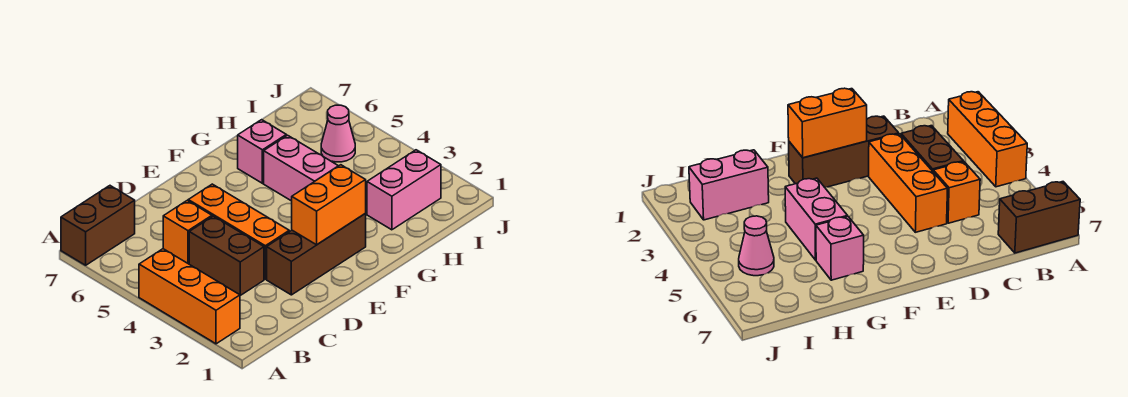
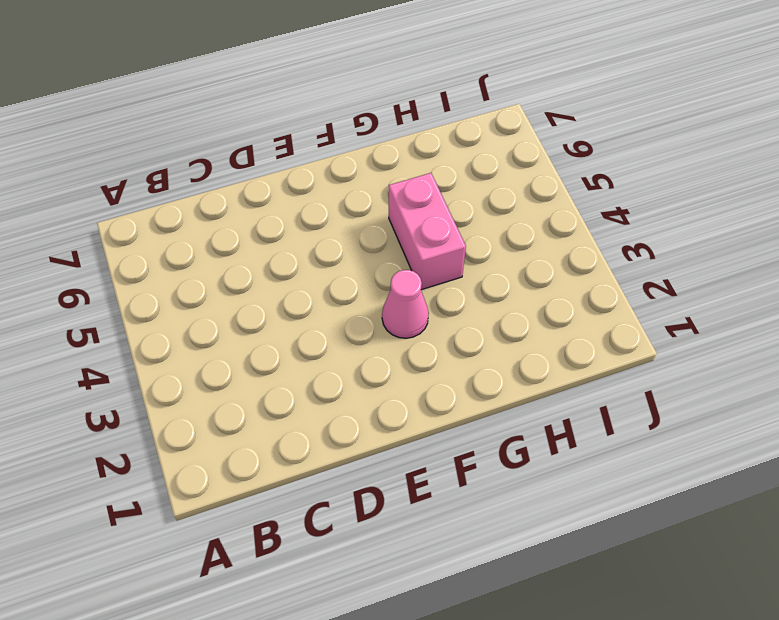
pink cone F3 level 1 -> pink cone I5 level 1
none -> orange brick A2:A4 level 1
none -> brown brick A7:B7 level 1

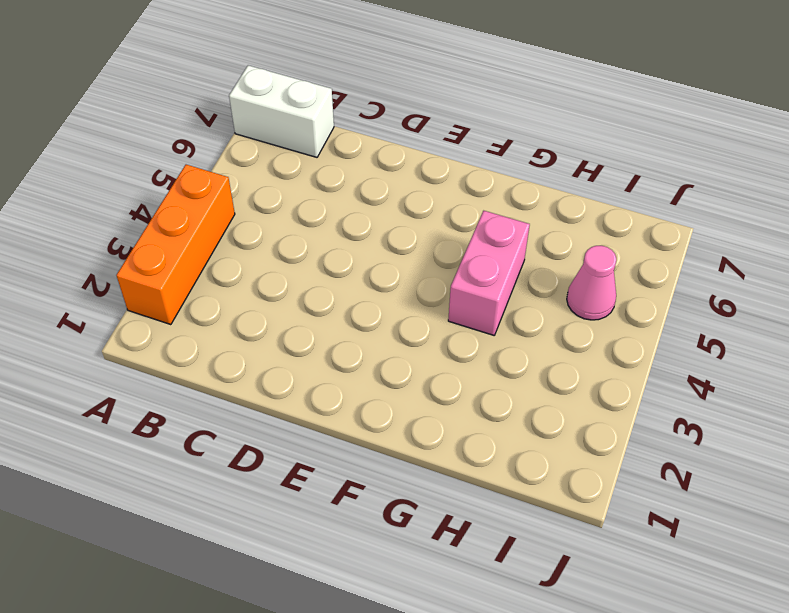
white brick A7:B7 level 1 -> brown brick A7:B7 level 1
none -> brown brick C3:C4 level 1
none -> orange brick C5 level 1

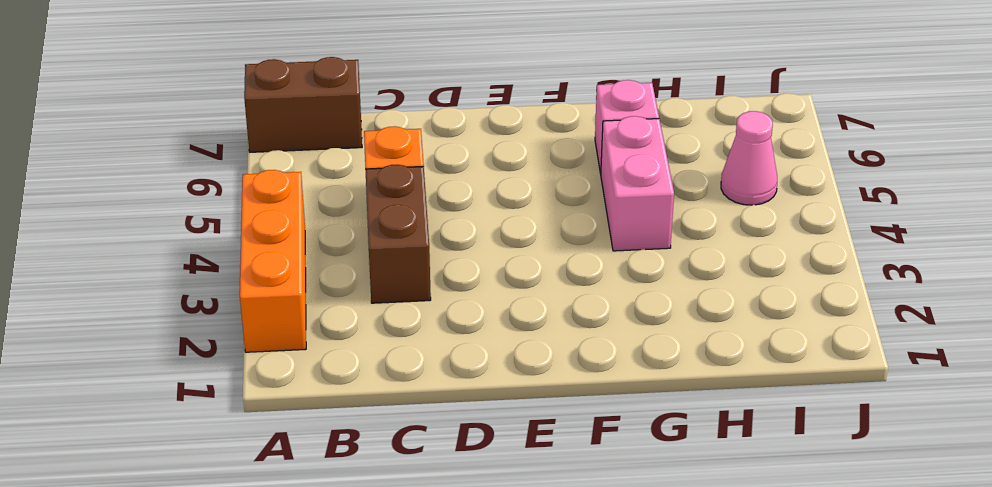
none -> brown brick D2:F2 level 1
none -> orange brick D3:D5 level 1

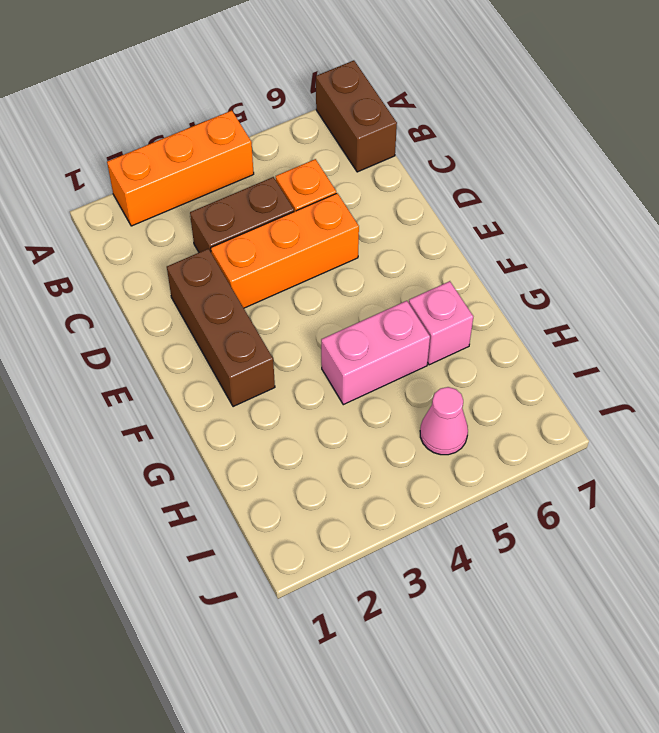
none -> pink brick H2:I2 level 1
none -> orange brick E2:F2 level 2

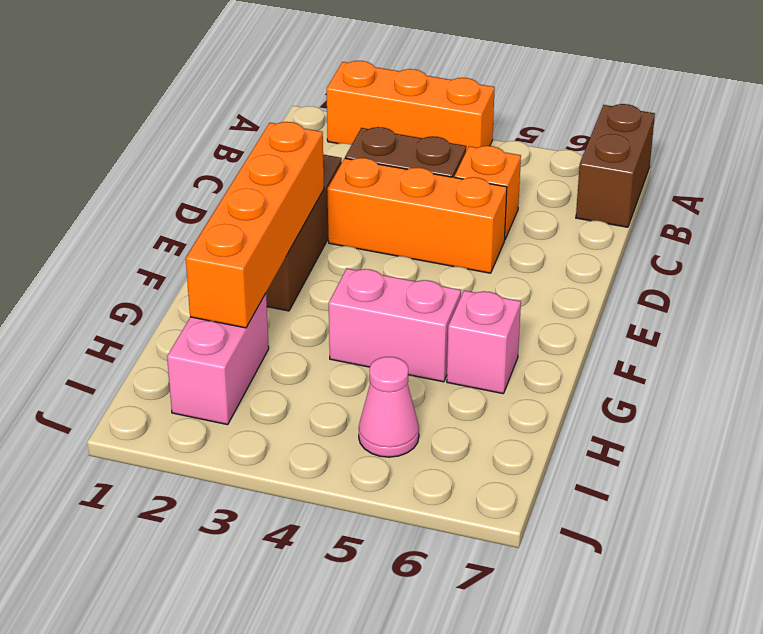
orange brick E2:H2 level 2 -> orange brick E2:F2 level 2

